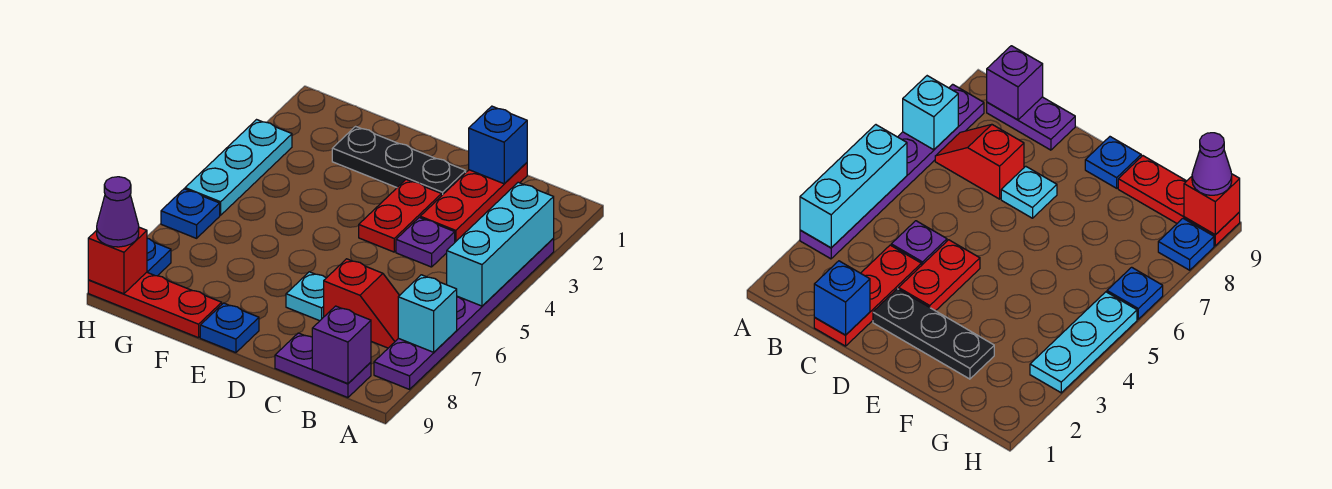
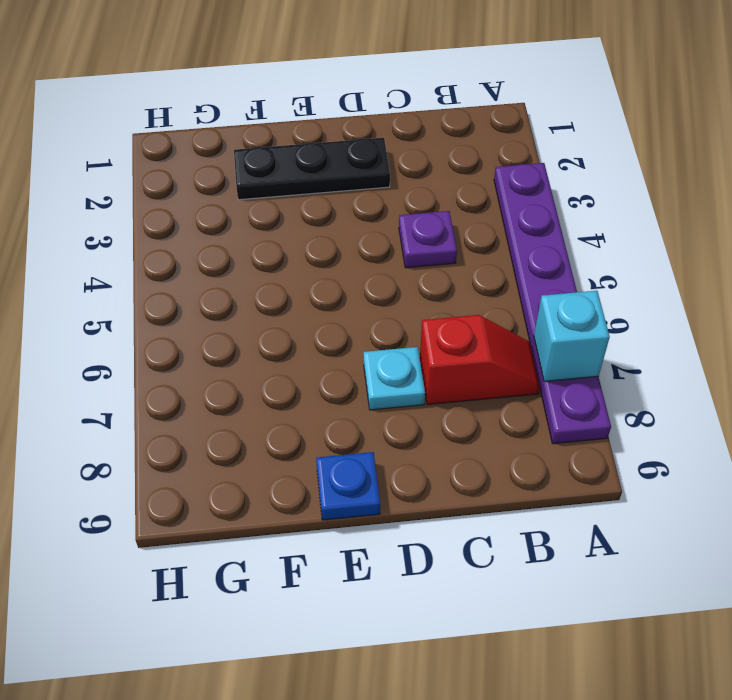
none -> purple plate B9:C9 level 1
none -> red plate C1:C3 level 1
none -> red plate D3:D4 level 1

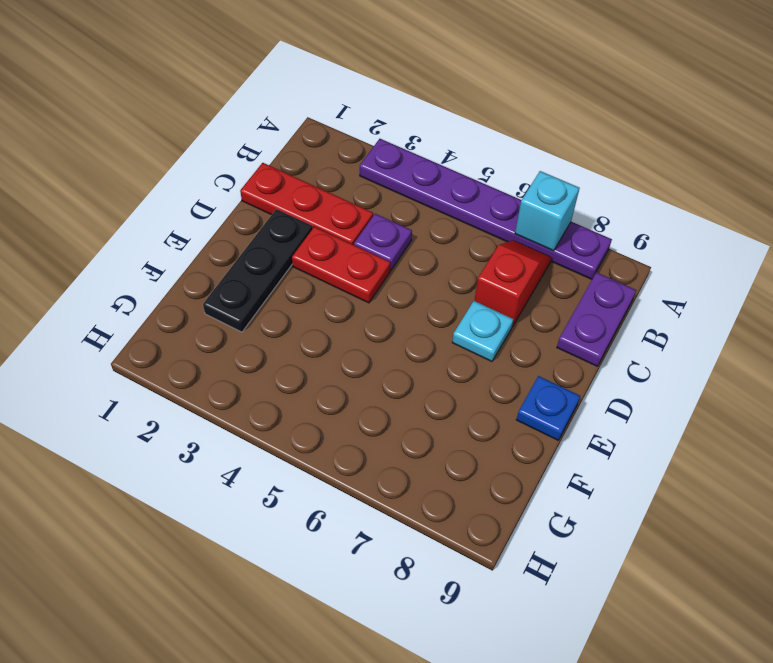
none -> red plate F9:H9 level 1
none -> cyan plate H3:H5 level 1
none -> blue plate H6 level 1

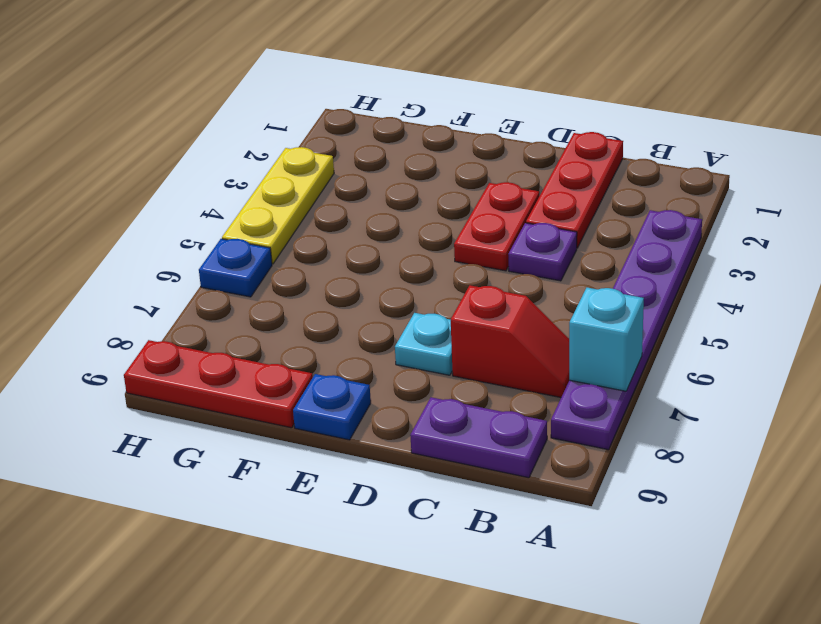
yellow plate H3:H5 level 1 -> cyan plate H3:H5 level 1
none -> black plate D2:F2 level 1
none -> blue plate H8 level 1
none -> cyan brick A3:A5 level 2

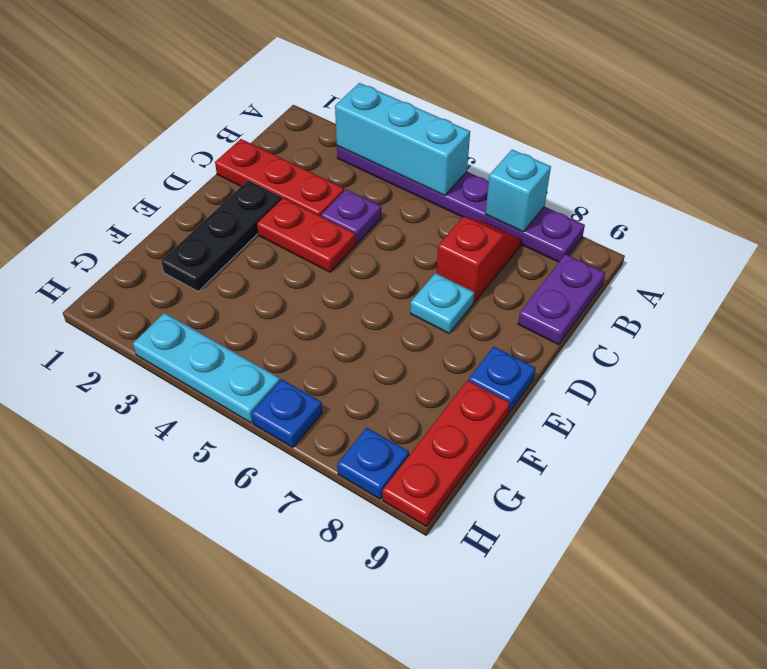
none -> purple brick B9 level 2
none -> blue brick C1 level 2
none -> red brick H9 level 2

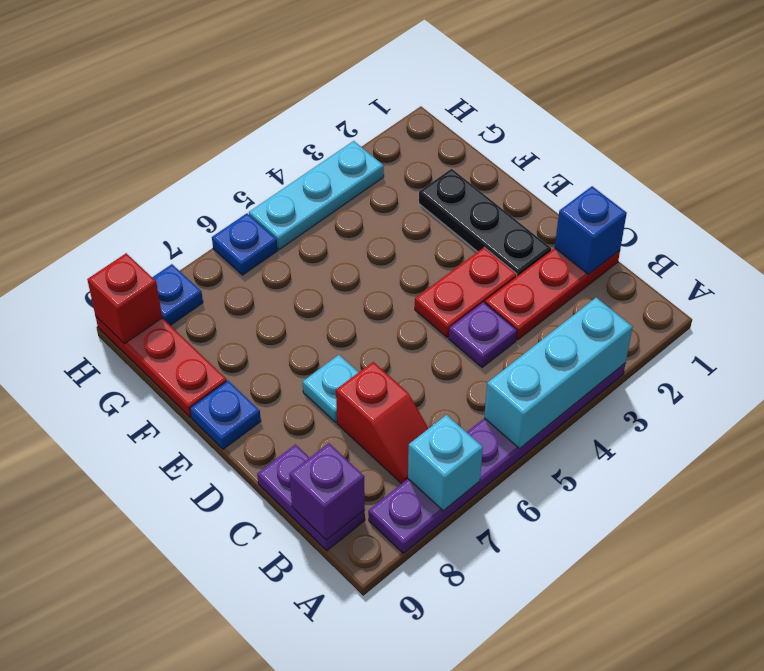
none -> purple cone H9 level 3

